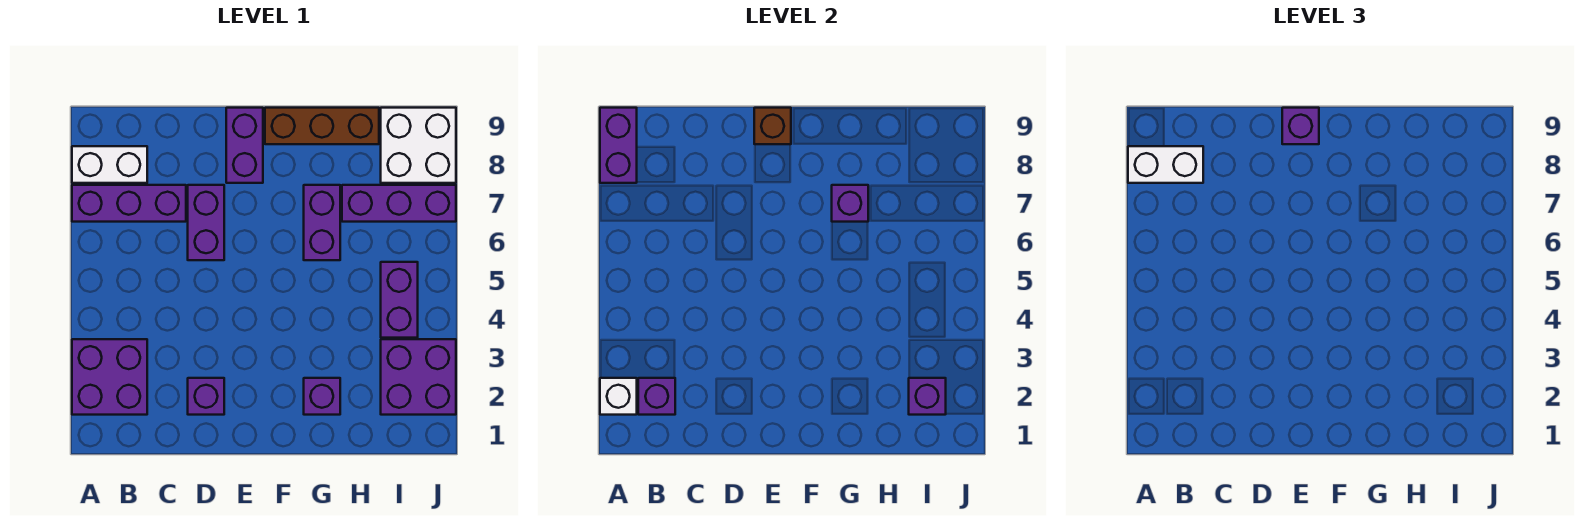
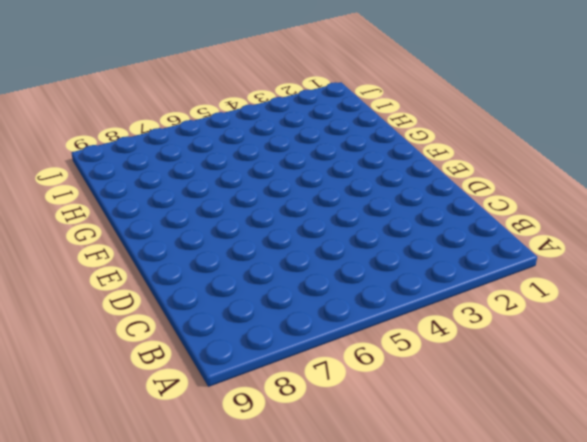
none -> purple brick A2:B3 level 1
none -> purple brick A7:C7 level 1
none -> white brick A8:B8 level 1

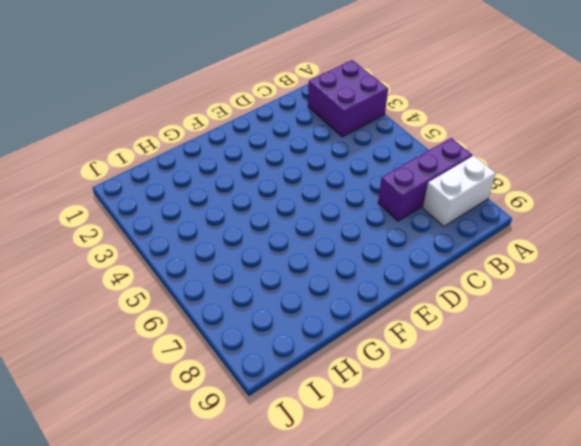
none -> purple brick D2 level 1
none -> purple brick D6:D7 level 1
none -> purple brick E8:E9 level 1

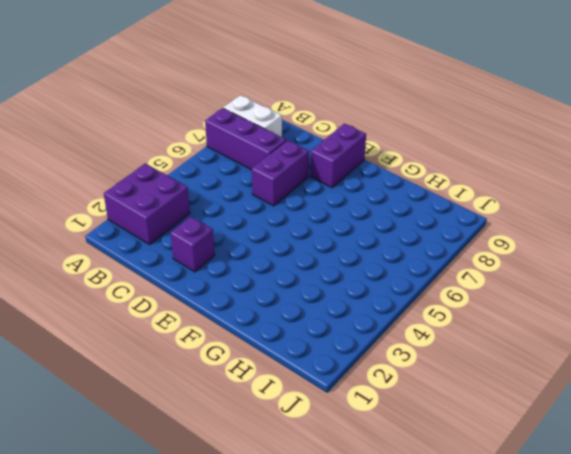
none -> brown brick F9:H9 level 1
none -> purple brick G2 level 1
none -> purple brick G6:G7 level 1

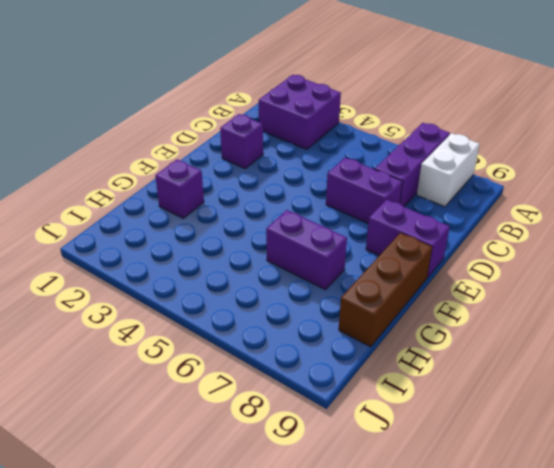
none -> purple brick H7:J7 level 1
none -> purple brick I2:J3 level 1
none -> purple brick I4:I5 level 1

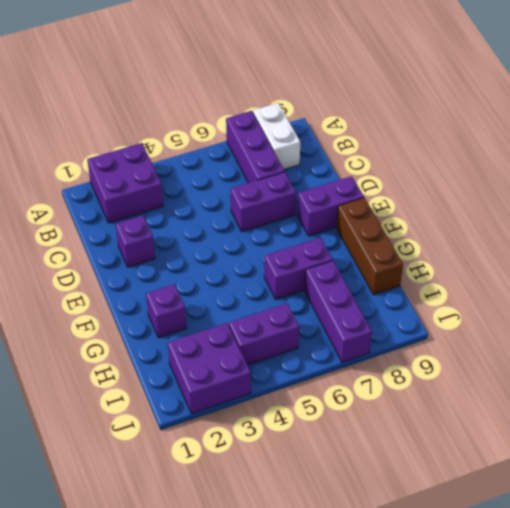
none -> white brick I8:J9 level 1
none -> white brick A2 level 2
none -> purple brick A8:A9 level 2

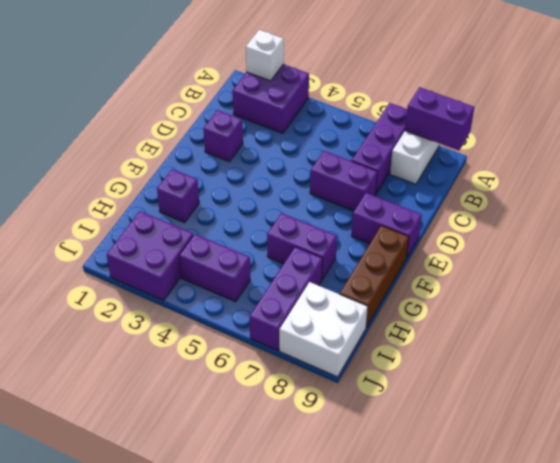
none -> purple brick B2 level 2
none -> brown brick E9 level 2
none -> purple brick G7 level 2

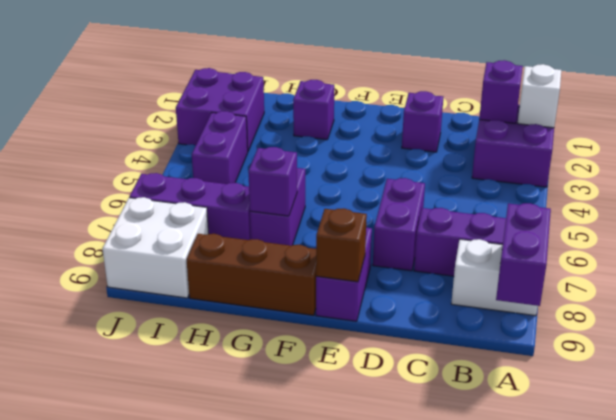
none -> purple brick I2 level 2
none -> white brick A8:B8 level 3
none -> purple brick E9 level 3

